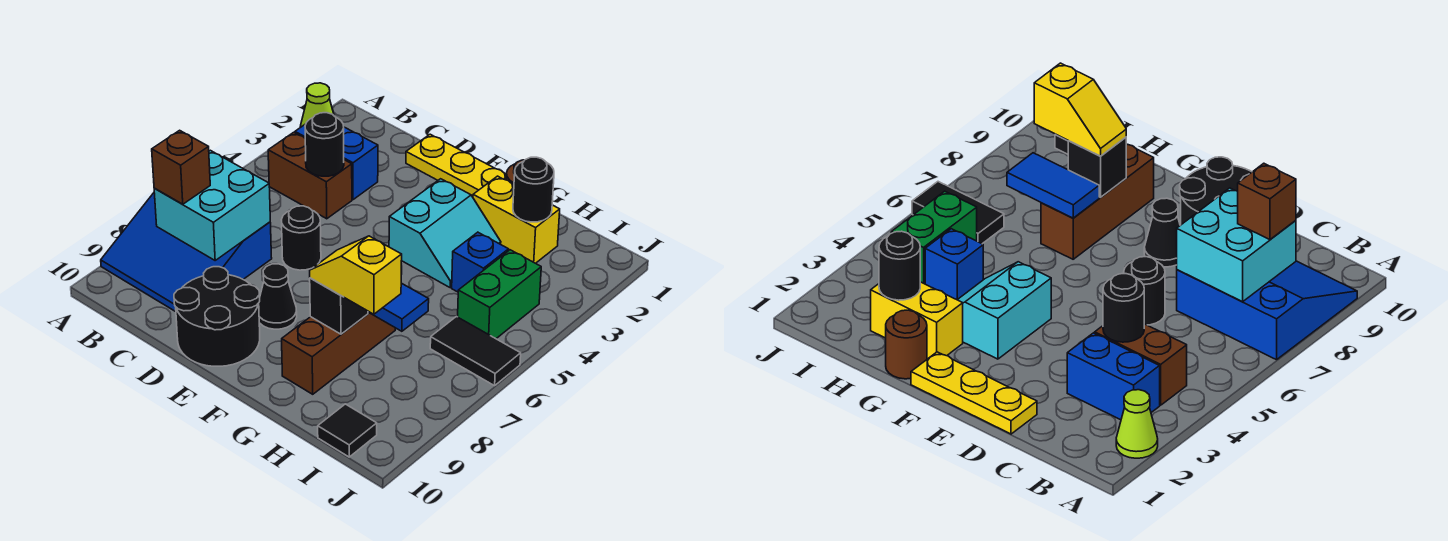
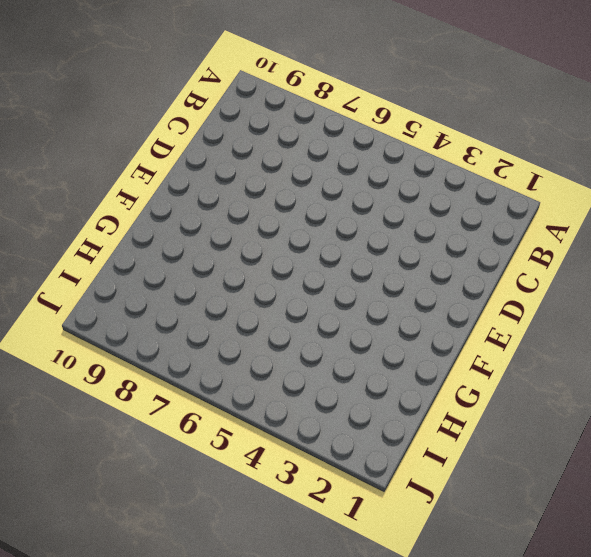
none -> lime cone A2 level 1
none -> blue slope A7:C9 level 1 top 7
none -> blue brick B3:C3 level 1

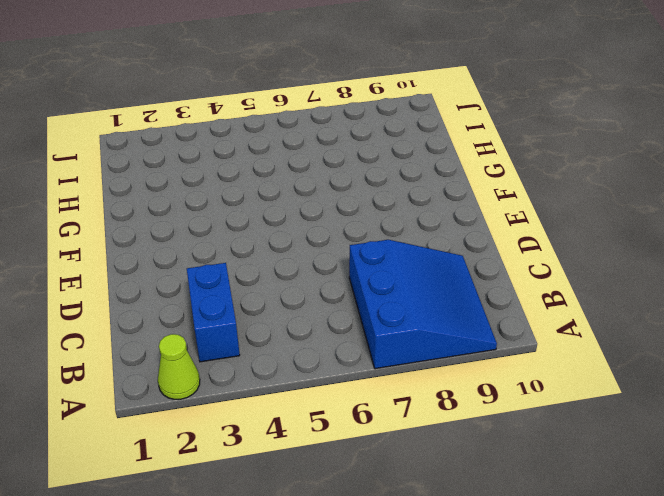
none -> brown brick B4:C4 level 1
none -> yellow plate D1:F1 level 1
none -> black round brick D6 level 1

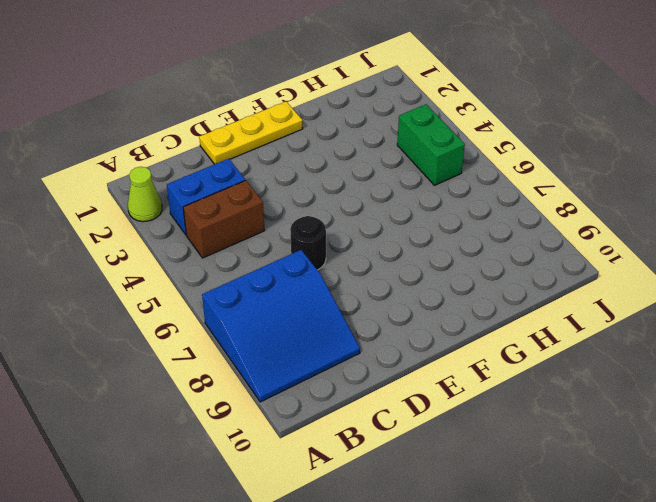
none -> black round brick D9:E10 level 1
none -> black cone E8 level 1
none -> cyan slope F3:G4 level 1 top F

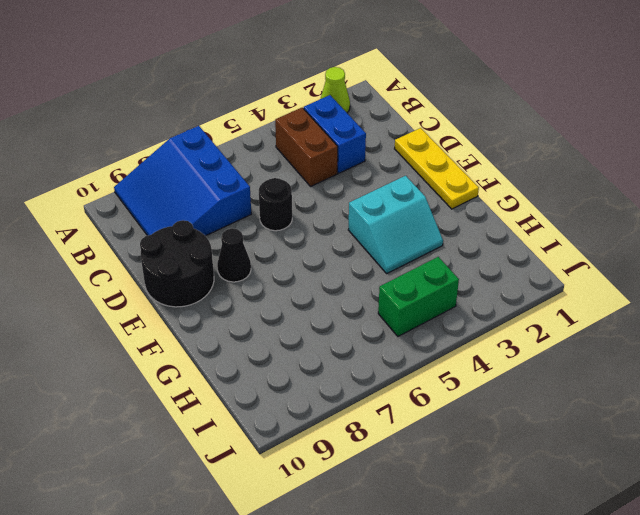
none -> brown round brick G1 level 1
none -> yellow brick G2:H2 level 1
none -> brown brick G7:G9 level 1

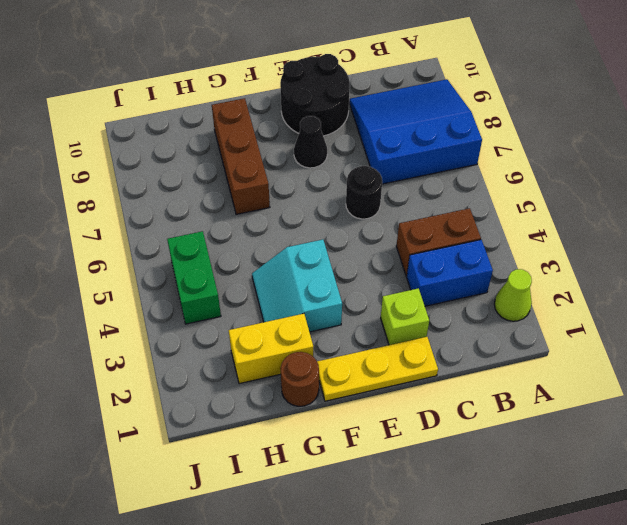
lime brick D2 level 1 -> none
none -> blue brick H4 level 1
none -> black tile I6:J6 level 1
none -> black tile I10 level 1

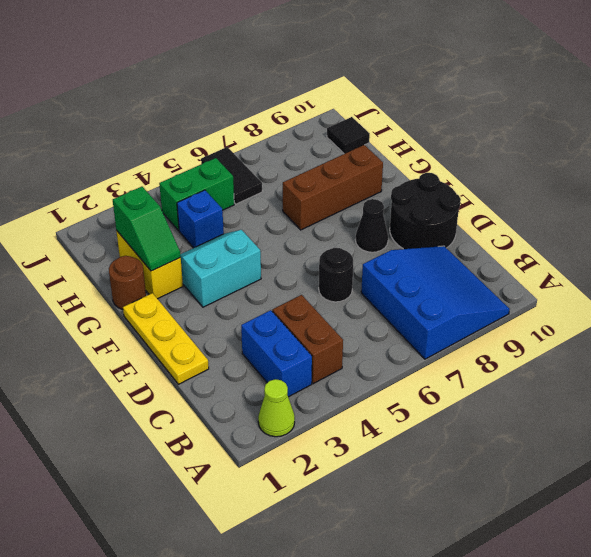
green slope G2:H2 level 2 top H -> black round brick H2 level 2
none -> cyan brick B7:C8 level 2
none -> black round brick C4 level 2
none -> blue tile G7:H7 level 2

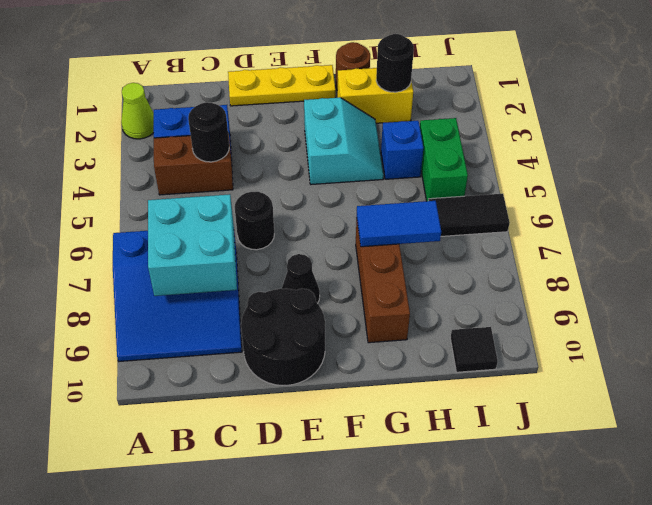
none -> black brick G8 level 2
none -> brown brick B8 level 3
none -> yellow slope G8:H8 level 3 top H

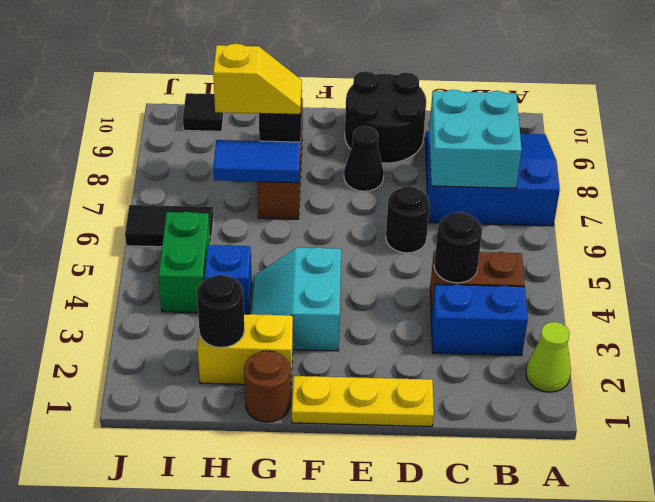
none -> brown brick B8 level 3

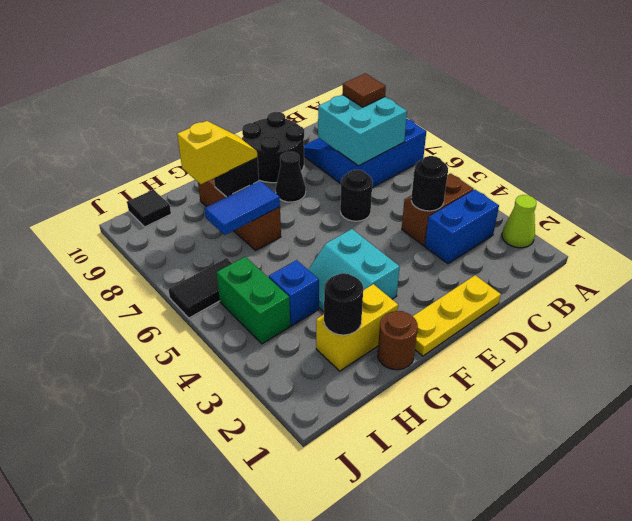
brown tile B8 level 3 -> brown brick B8 level 3

